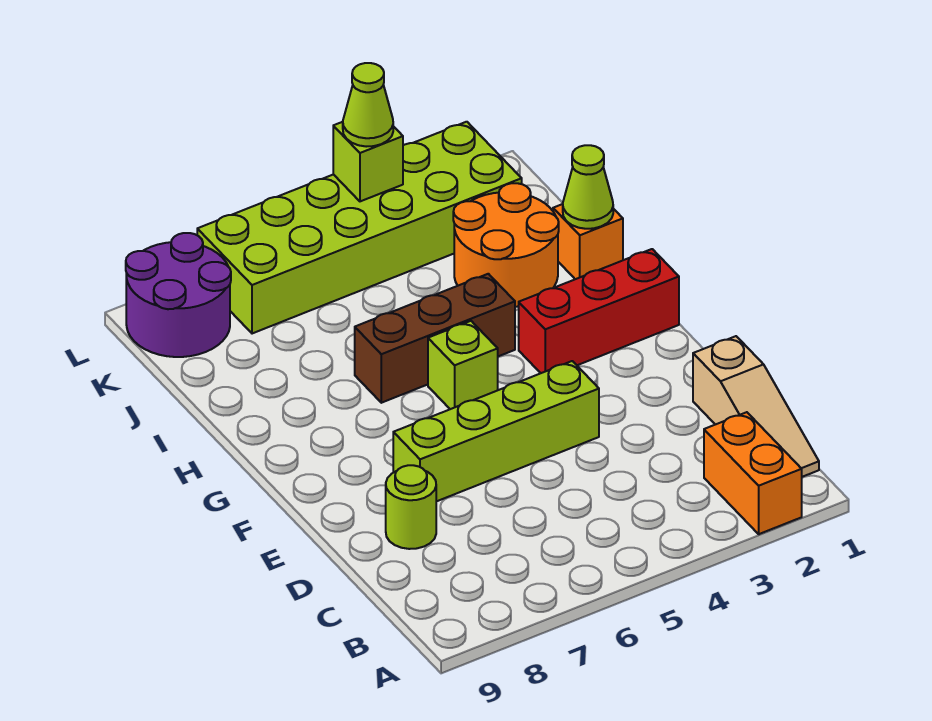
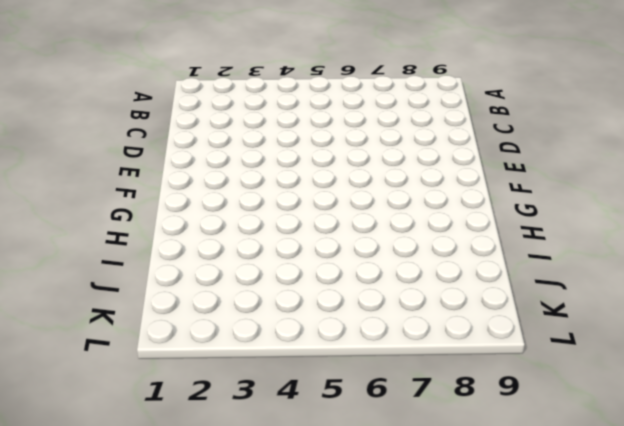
none -> orange brick A2:B2 level 1
none -> tan slope B1:D1 level 1 top D
none -> lime round brick D8 level 1

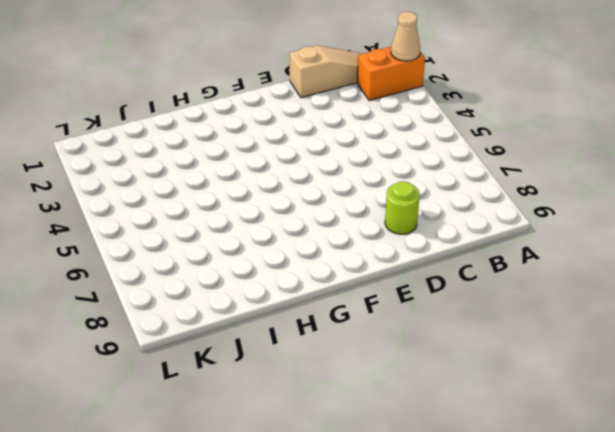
tan cone A2 level 2 -> none
none -> lime brick E4:E7 level 1
none -> red brick G1:G3 level 1
none -> lime brick G5 level 1

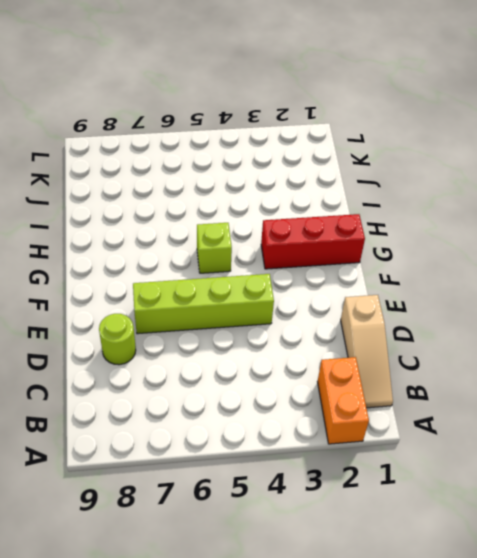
none -> brown brick H4:H6 level 1
none -> orange brick I1 level 1
none -> orange round brick I2:J3 level 1

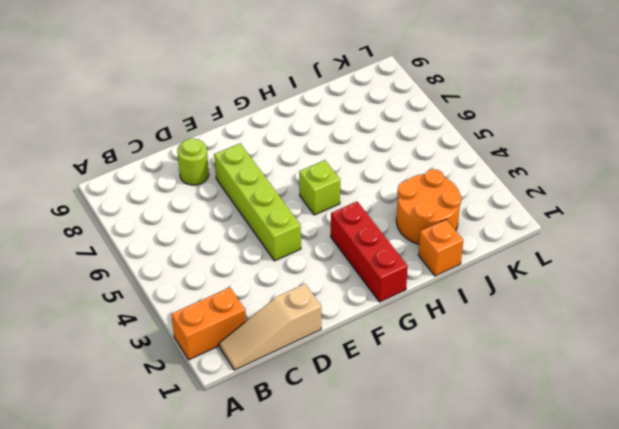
none -> brown brick H4:H6 level 1
none -> lime brick K2:L7 level 1
none -> purple round brick K8:L9 level 1

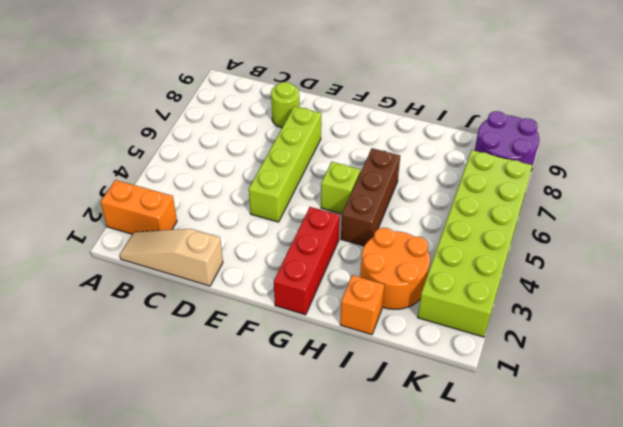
none -> lime cone I1 level 2
none -> lime brick L4 level 2
none -> lime cone L4 level 3

